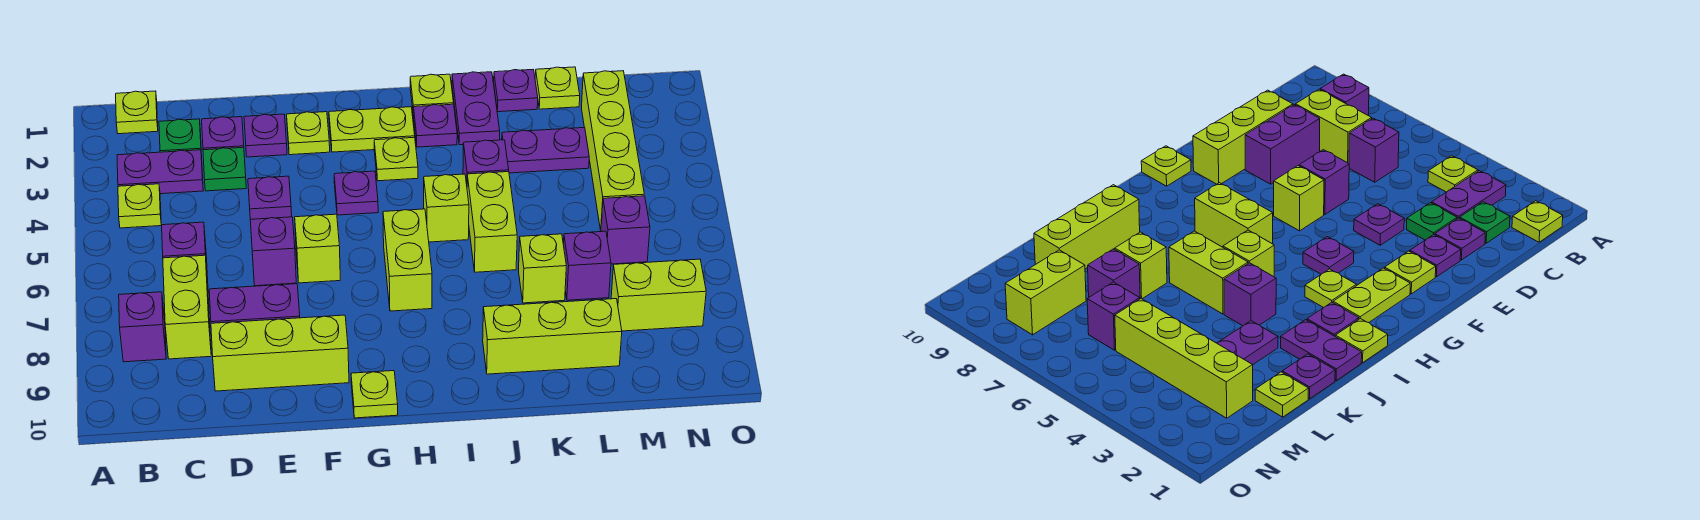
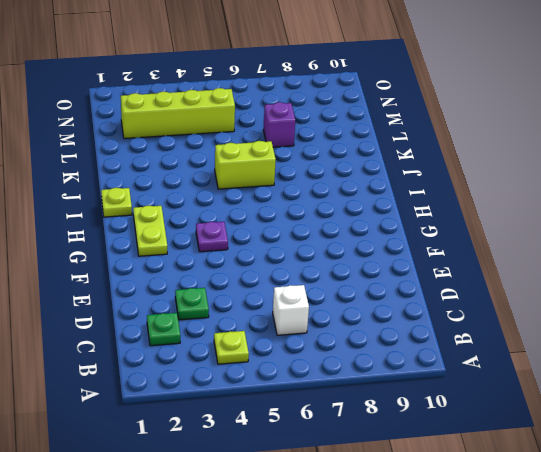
white brick C6 level 1 -> purple brick C6 level 1
none -> lime plate B1 level 1
none -> purple plate B3:C3 level 1
none -> purple brick B8 level 1
none -> lime brick C7:C8 level 1

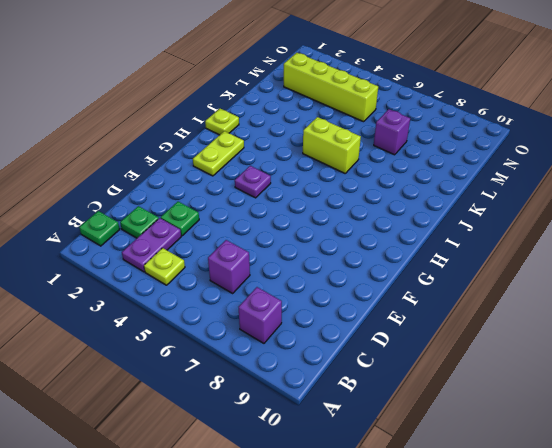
green plate B1 level 1 -> lime plate B1 level 1
none -> lime brick C7:C8 level 1
none -> purple plate D2 level 1
none -> purple brick D8:E8 level 1
none -> lime brick D9:F9 level 1

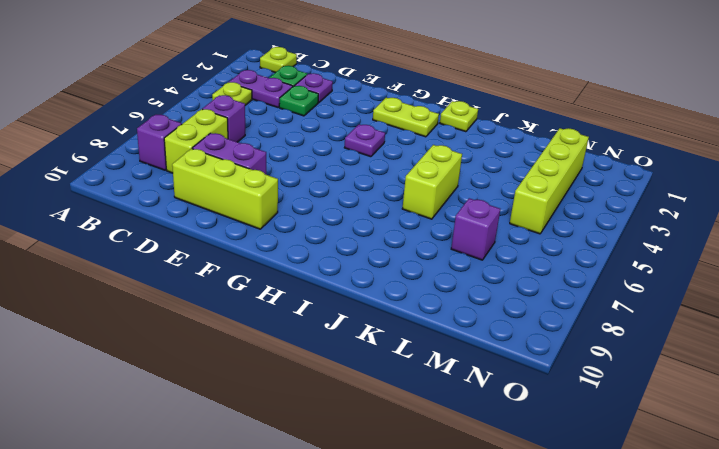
none -> purple plate E2 level 1
none -> purple plate E4 level 1
none -> purple brick E6 level 1
none -> lime plate F2 level 1

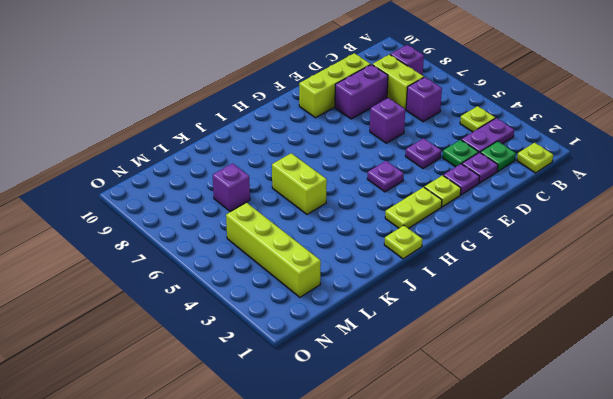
none -> lime brick F6 level 1
none -> lime plate G10 level 1
none -> lime plate H3 level 1
none -> lime brick H6:H7 level 1

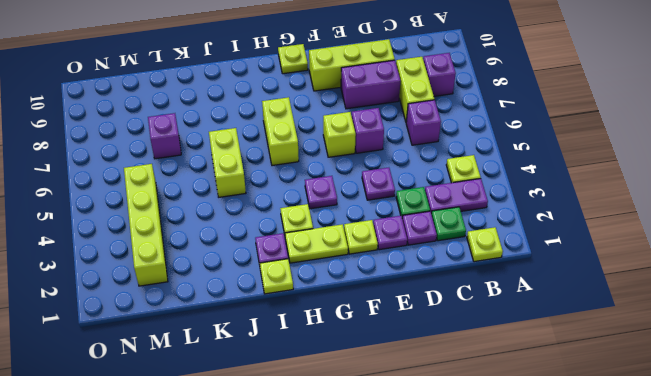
none -> lime brick I5 level 1
none -> purple plate J1:J2 level 1
none -> purple brick J4 level 1
none -> lime brick J9:L9 level 1

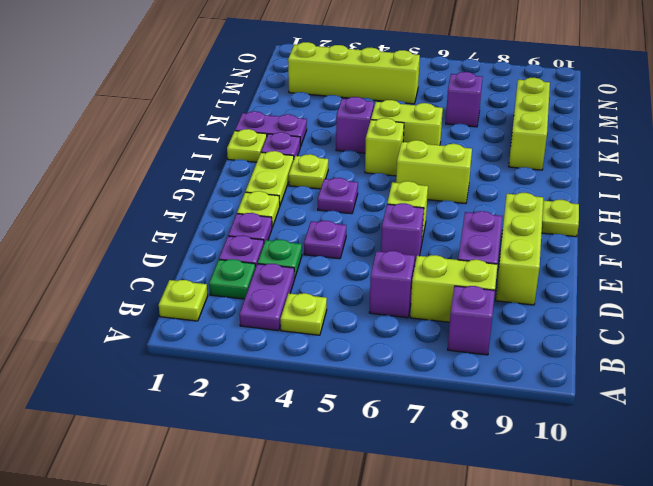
none -> purple plate K1 level 1
none -> purple plate K3:L3 level 1
none -> lime brick K7 level 1
none -> lime plate L1 level 1

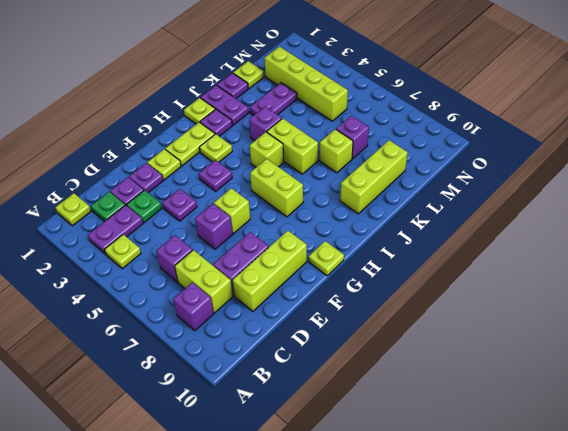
none -> purple brick M6 level 1
none -> lime brick M8:N8 level 1

